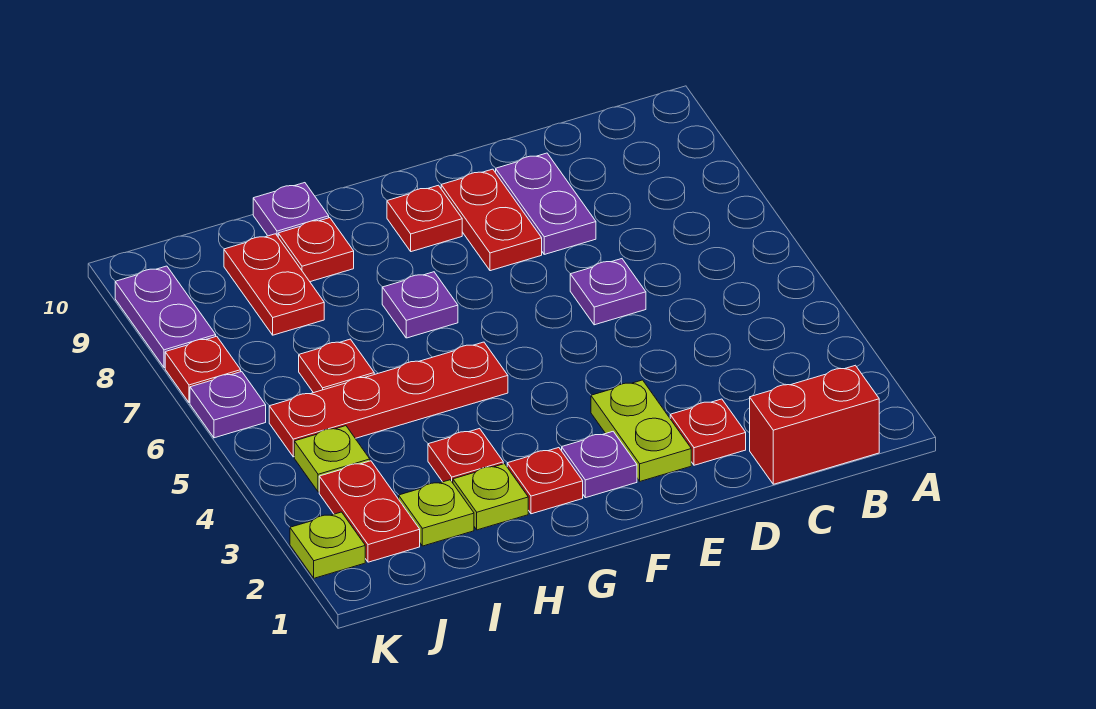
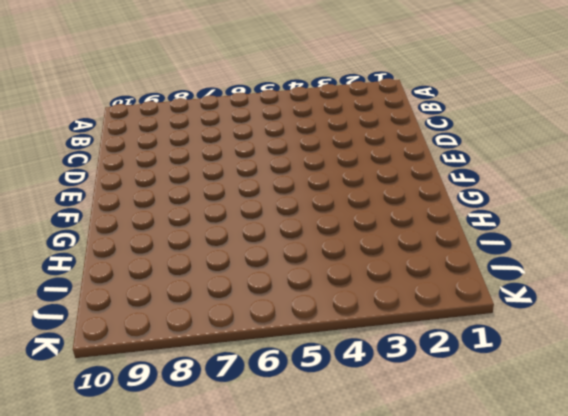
none -> red brick B1:C1 level 1
none -> red plate D2 level 1
none -> purple plate D6 level 1

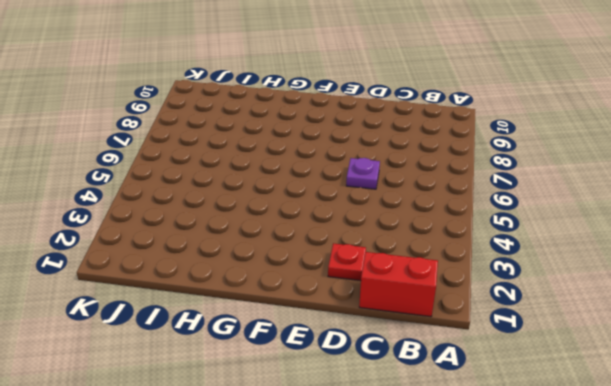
none -> purple plate D8:D9 level 1
none -> lime plate E2:E3 level 1
none -> red plate E8:E9 level 1

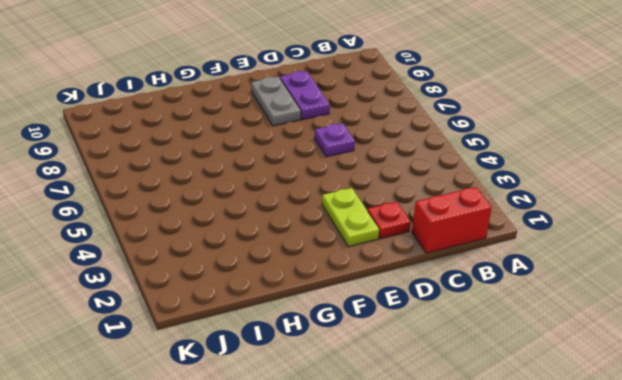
grey plate E8:E9 level 1 -> red plate E8:E9 level 1
none -> purple plate F2 level 1
none -> red plate F9 level 1
none -> red plate G2 level 1

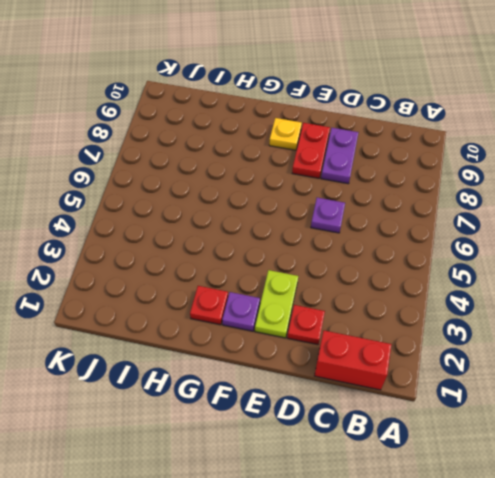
yellow plate F9 level 1 -> red plate F9 level 1
none -> red plate G5:J5 level 1
none -> purple plate G7 level 1
none -> lime plate H2 level 1

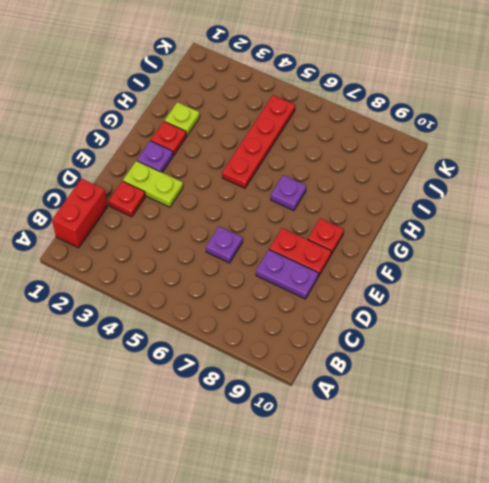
none -> red plate H3 level 1
none -> red plate H9 level 1
none -> purple plate H10 level 1

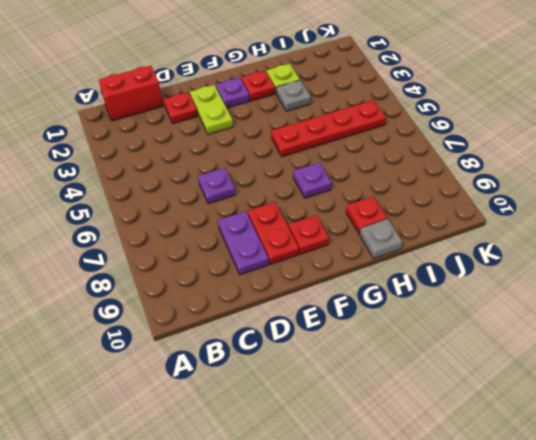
grey plate H3 level 1 -> red plate H3 level 1
grey plate H10 level 1 -> purple plate H10 level 1
none -> lime plate I2 level 1
none -> red plate I6 level 1
none -> red plate I8:I9 level 1

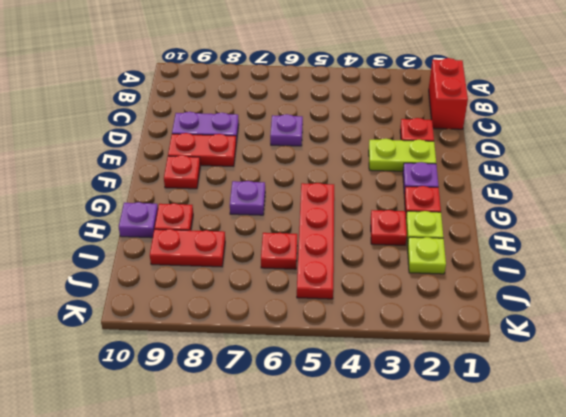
none -> red plate J2:J3 level 1
none -> lime plate J4 level 1
none -> lime plate K2 level 1

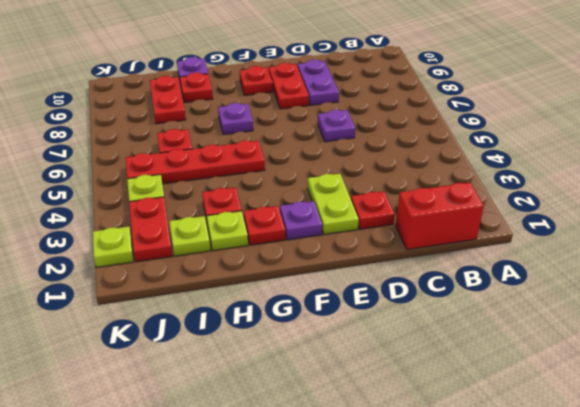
none -> purple plate K6 level 1
none -> red plate K7 level 1
none -> purple plate K8:K9 level 1

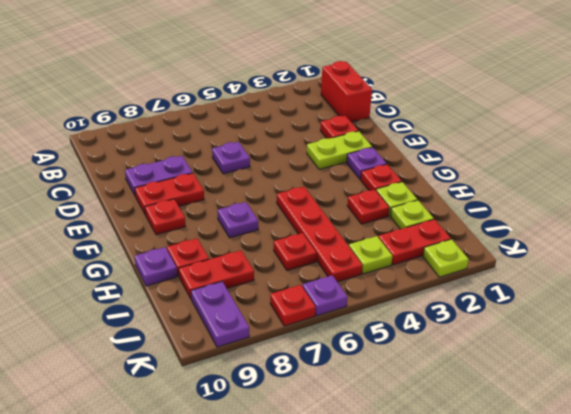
purple plate J9:K9 level 1 -> purple plate K8:K9 level 1

